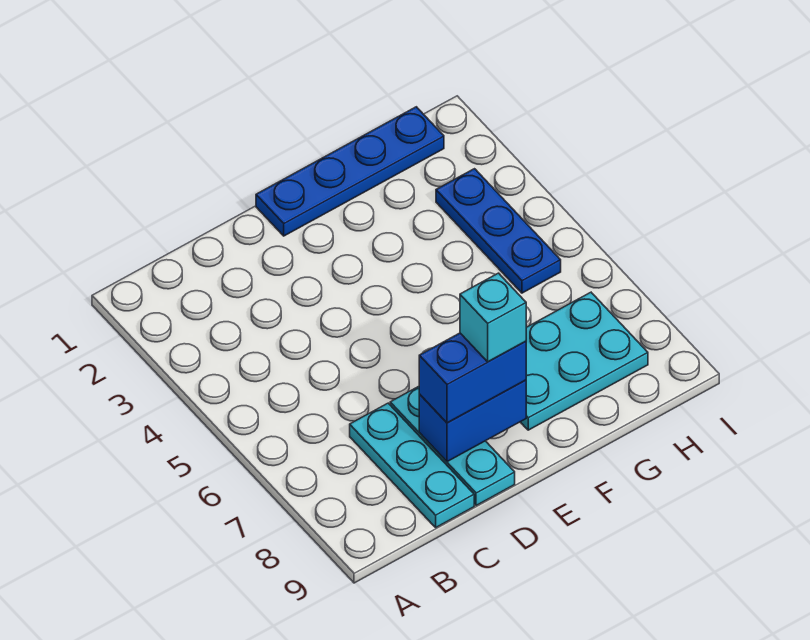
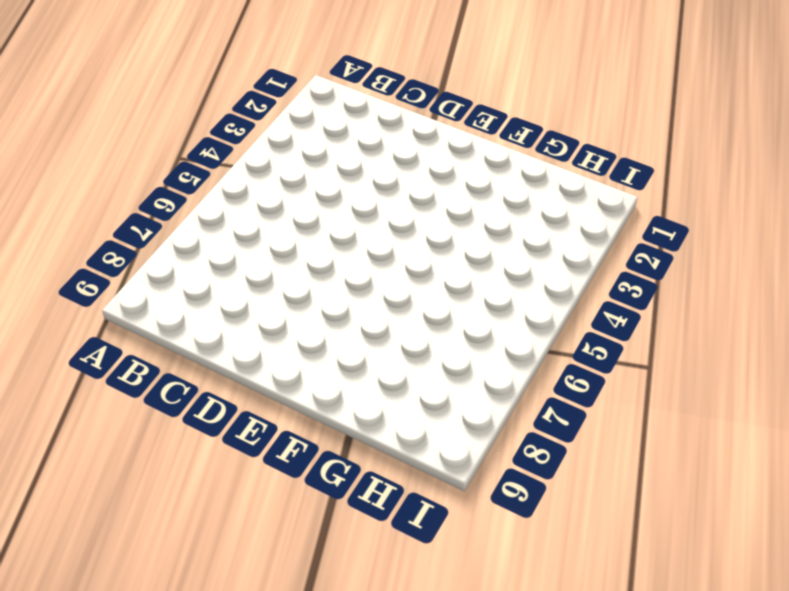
none -> cyan plate C7:C9 level 1
none -> cyan plate D7:D9 level 1

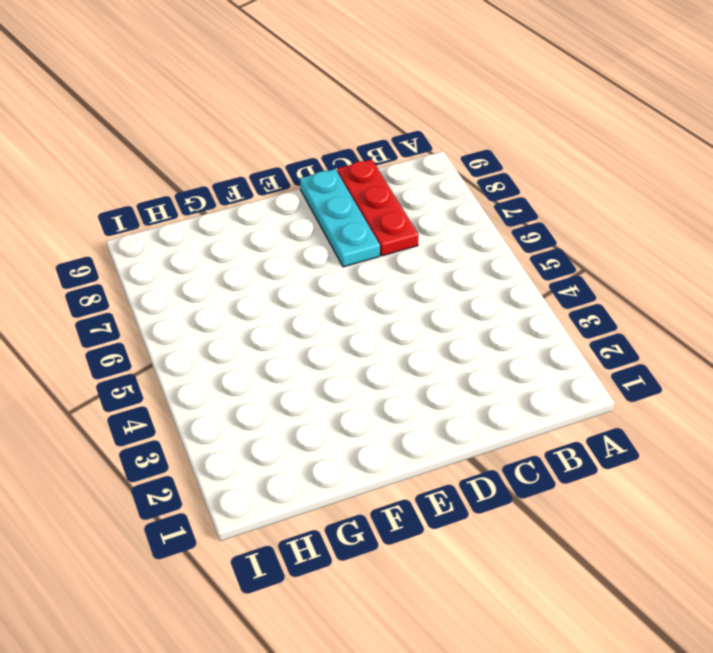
red plate C7:C9 level 1 -> cyan plate C7:C9 level 1
none -> blue plate E1:H1 level 1
none -> cyan plate F7:H8 level 1

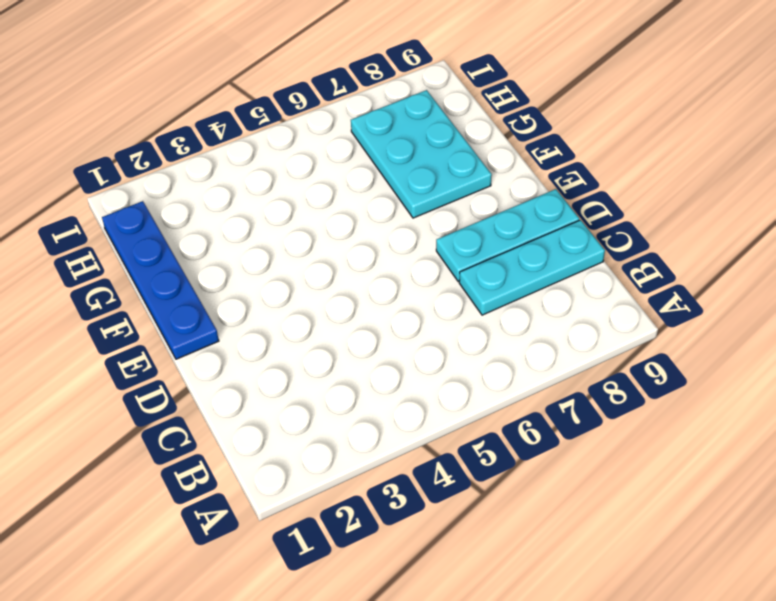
none -> blue plate H3:H5 level 1
none -> blue brick D8:E8 level 2

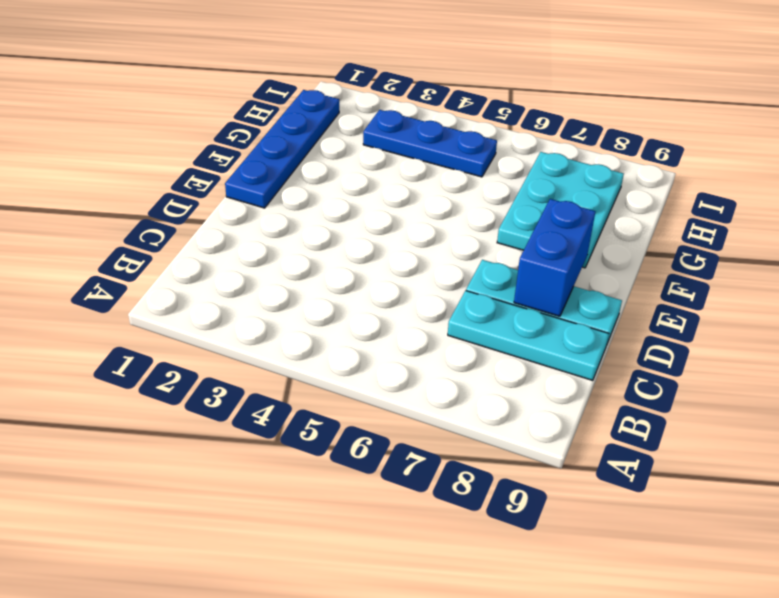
none -> blue brick D8:E8 level 3
none -> cyan brick E8 level 4

